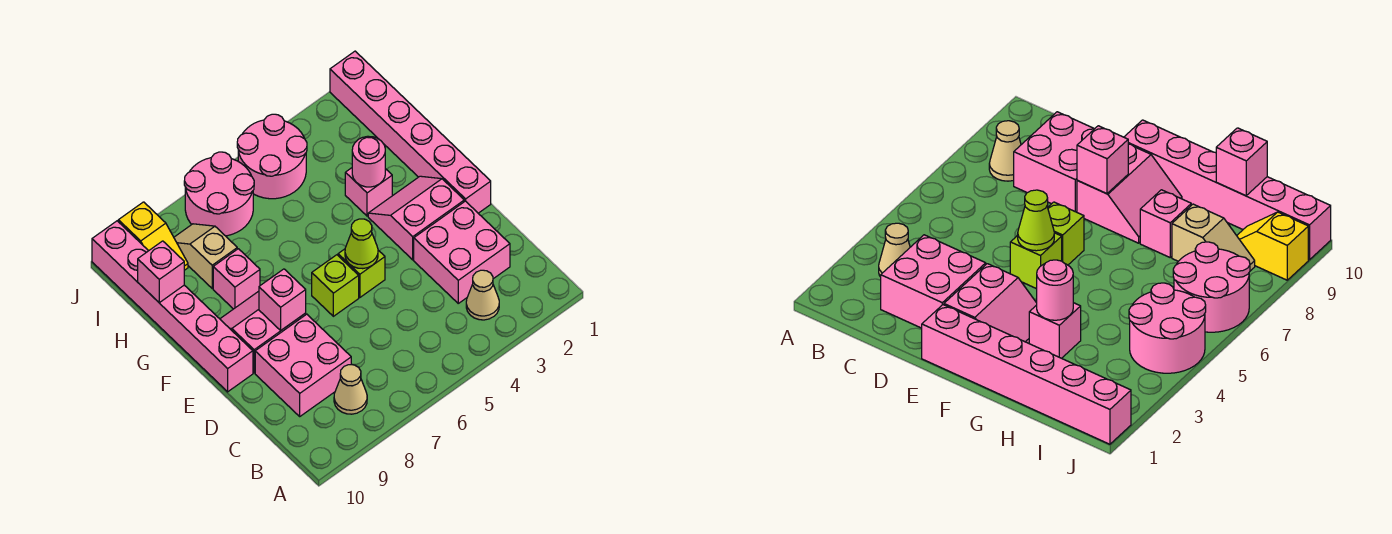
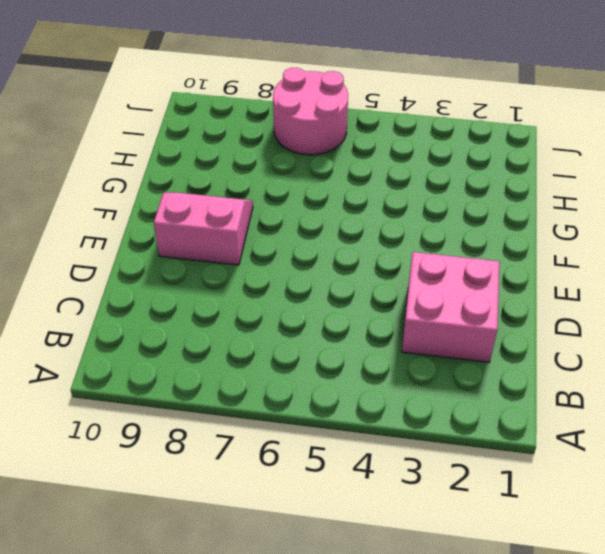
none -> tan cone B3 level 1
none -> tan cone B8 level 1
none -> pink brick C8:D9 level 1

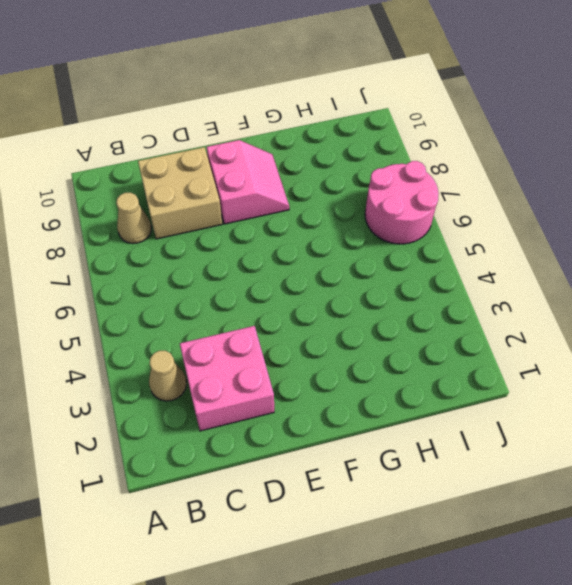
tan brick C8:D9 level 1 -> pink brick C8:D9 level 1
none -> pink brick E1:J1 level 1
none -> pink slope E2:F3 level 1 top E
none -> lime brick E5 level 1

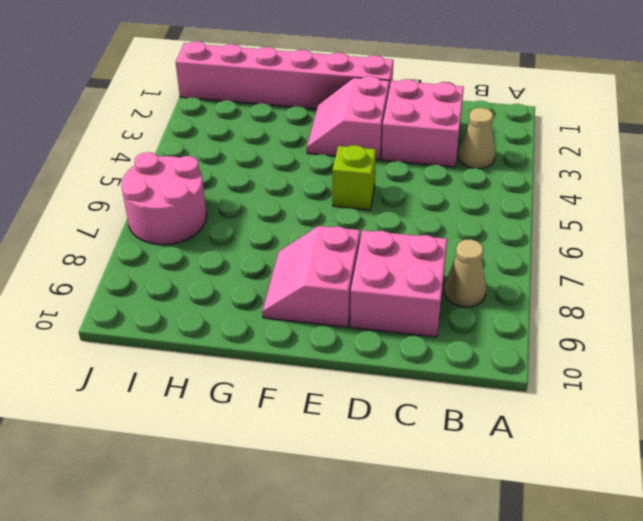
none -> lime brick E6 level 1
none -> pink brick E10:J10 level 1
none -> pink brick G3 level 1

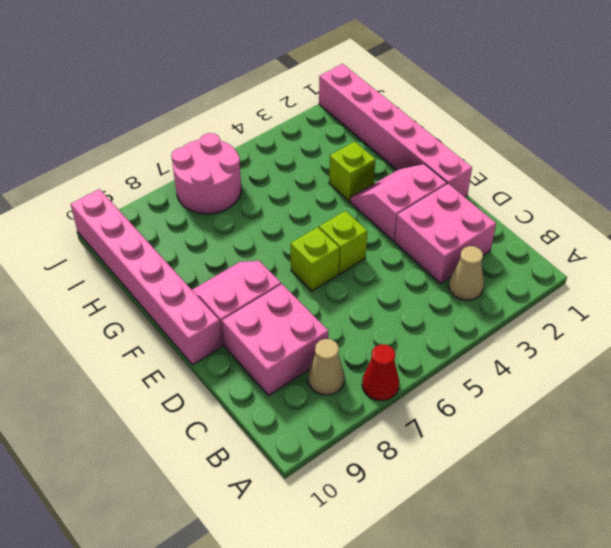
red cone A7 level 1 -> none
lime brick G3 level 1 -> pink brick G3 level 1
none -> pink brick G8 level 1
none -> tan slope H8:I8 level 1 top H
none -> pink round brick I4:J5 level 1

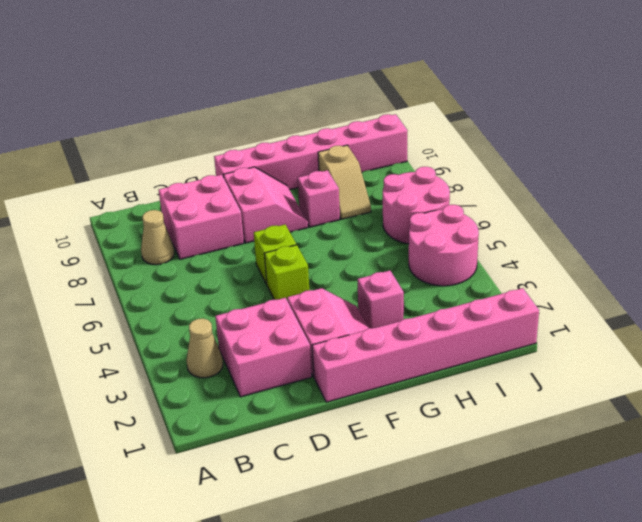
tan slope H8:H9 level 1 top 9 -> tan slope H8:I8 level 1 top H
none -> yellow slope I9:J9 level 1 top J
none -> lime cone E5 level 2
none -> pink brick E8 level 2

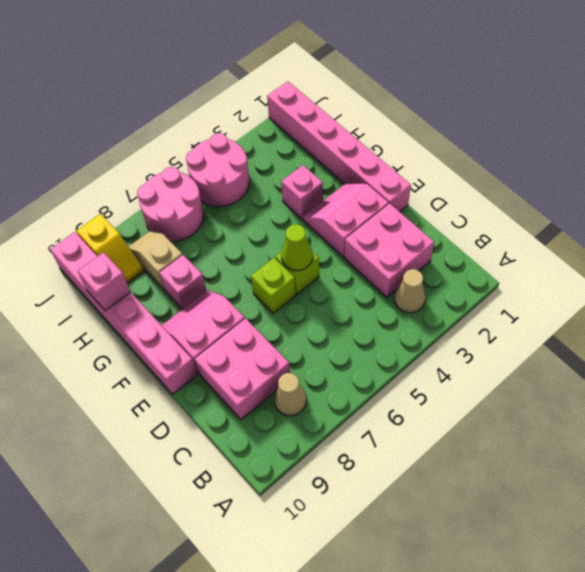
none -> pink brick E8 level 2
none -> pink round brick G3 level 2

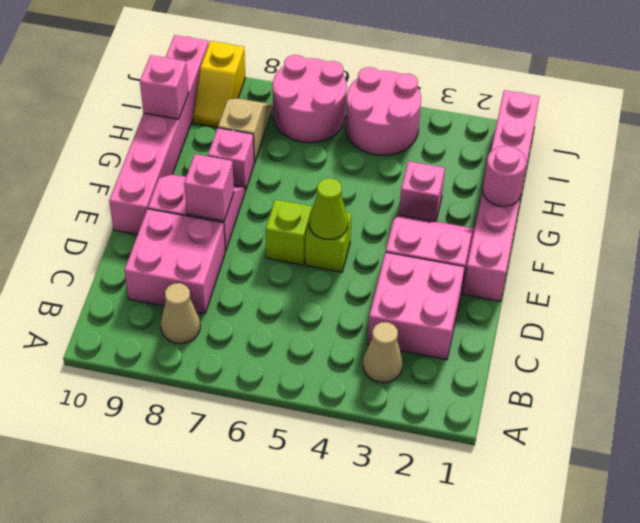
pink round brick G1 level 2 -> pink round brick G3 level 2

